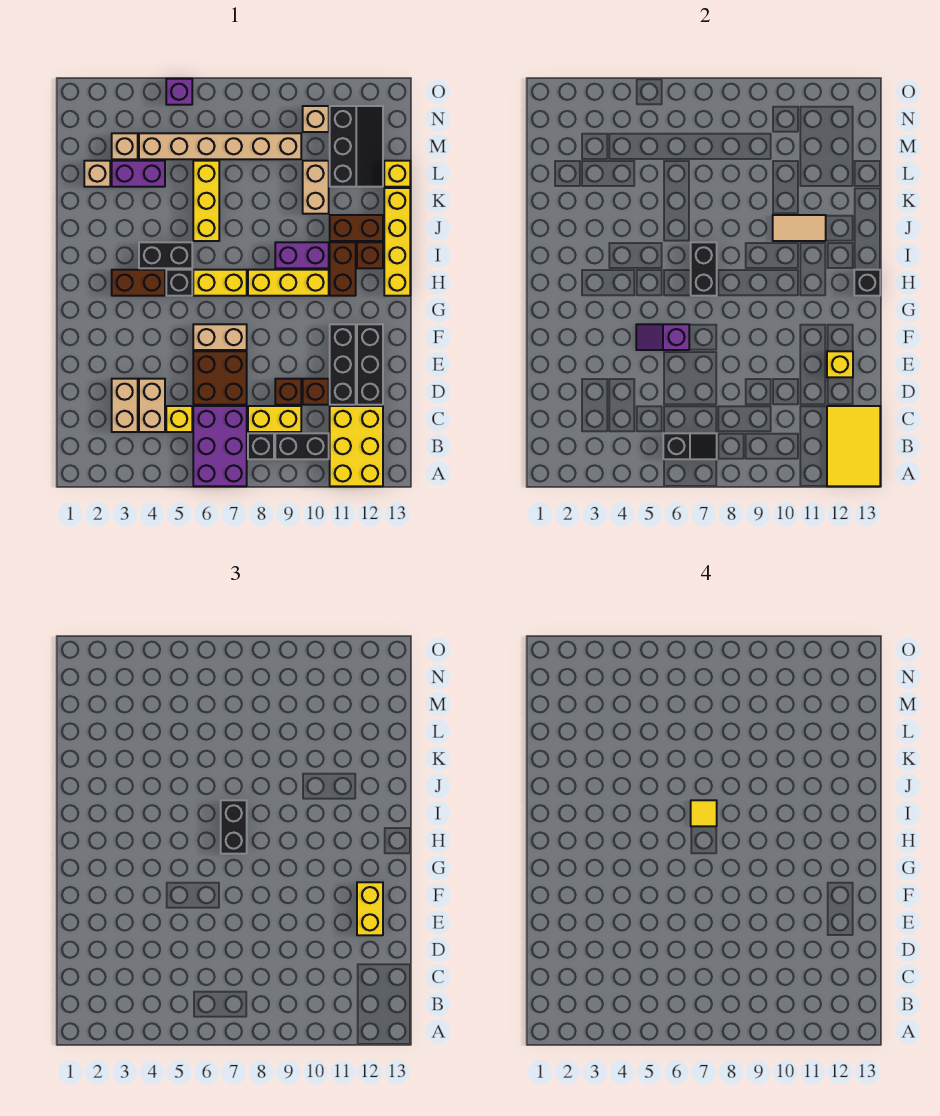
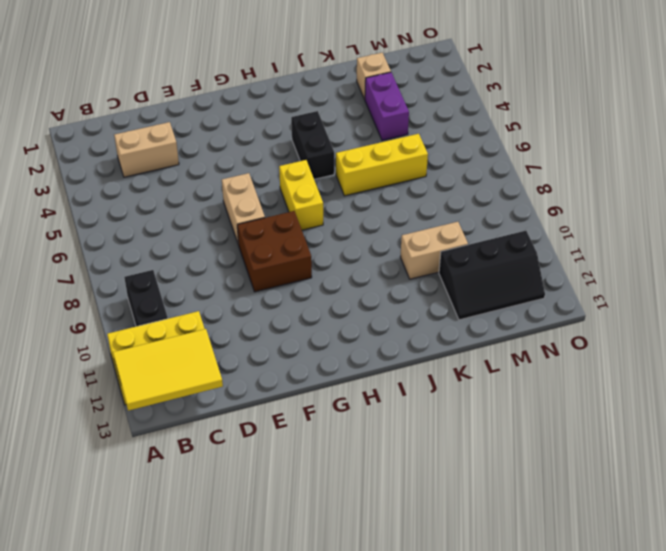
brown brick F8:G9 level 1 -> brown brick D6:E7 level 1
none -> purple brick A6:C7 level 1
none -> black brick B8 level 1
none -> tan brick C4:D4 level 1
none -> yellow brick C5 level 1

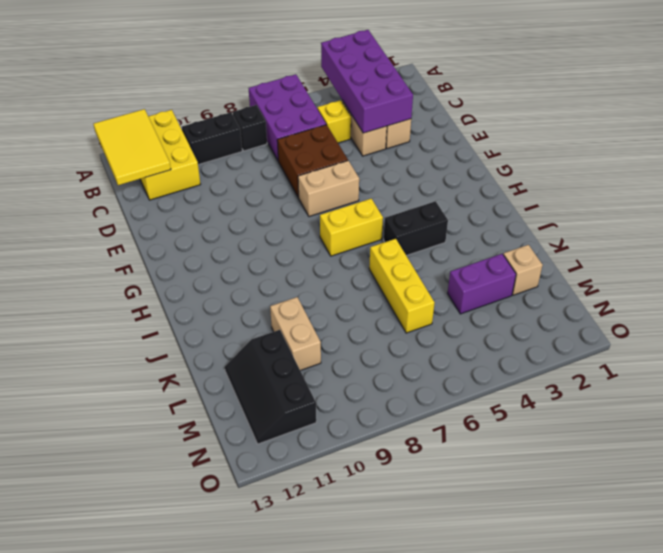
purple brick A3:D4 level 2 -> none
none -> yellow brick C8:C9 level 1
none -> brown brick D9 level 1
none -> brown brick D10 level 1
none -> black brick D11:F11 level 1

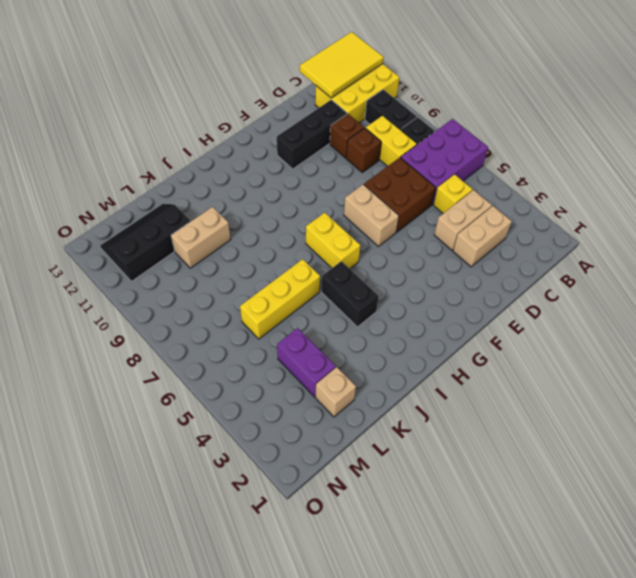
none -> black brick D12:F12 level 1
none -> brown brick H3:H4 level 1
none -> black brick H5 level 1
none -> yellow brick H8:H10 level 1

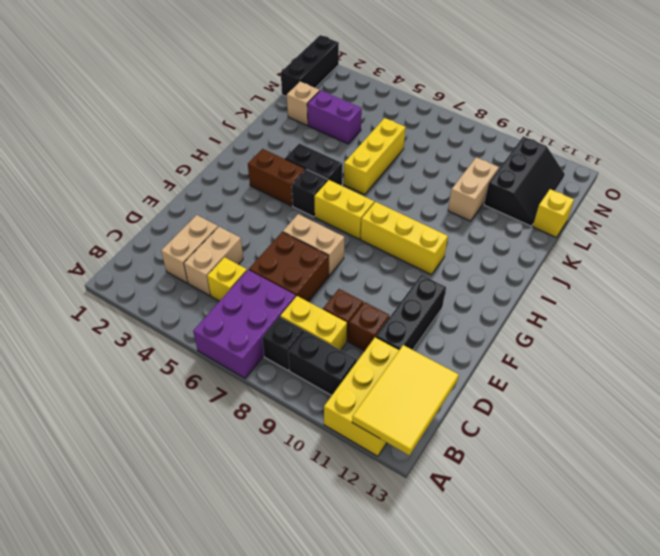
black brick M1:O1 level 1 -> black brick D12:F12 level 1
none -> brown brick H11:I11 level 1
none -> yellow brick H13:K13 level 1
none -> purple brick I9:I10 level 1
none -> brown brick I12 level 1

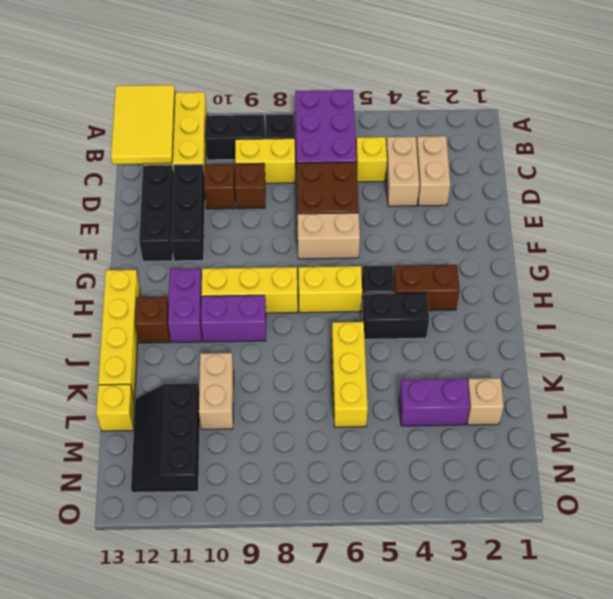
purple brick H11:I11 level 1 -> brown brick H11:I11 level 1
none -> brown brick J11:J12 level 1
none -> tan brick M3 level 1
none -> tan brick M4:M9 level 1
none -> tan brick N10 level 1

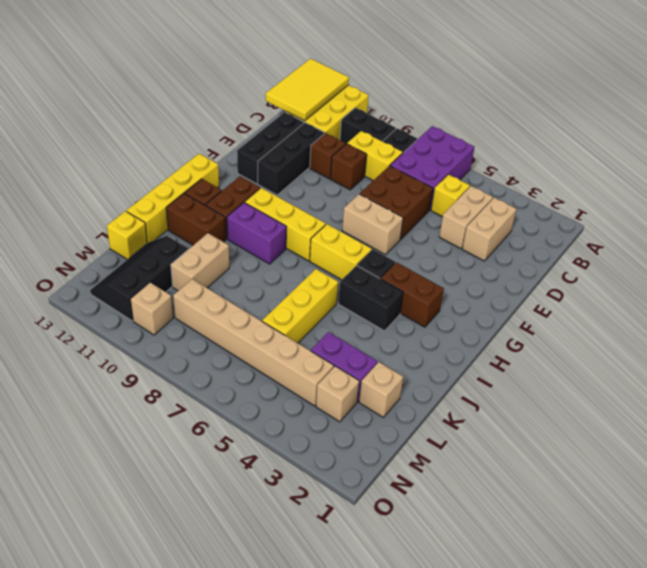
none -> purple brick O5 level 1
none -> black slope B6:B7 level 2 top 6
none -> yellow brick E12 level 2
none -> purple slope F5:F6 level 2 top 6

